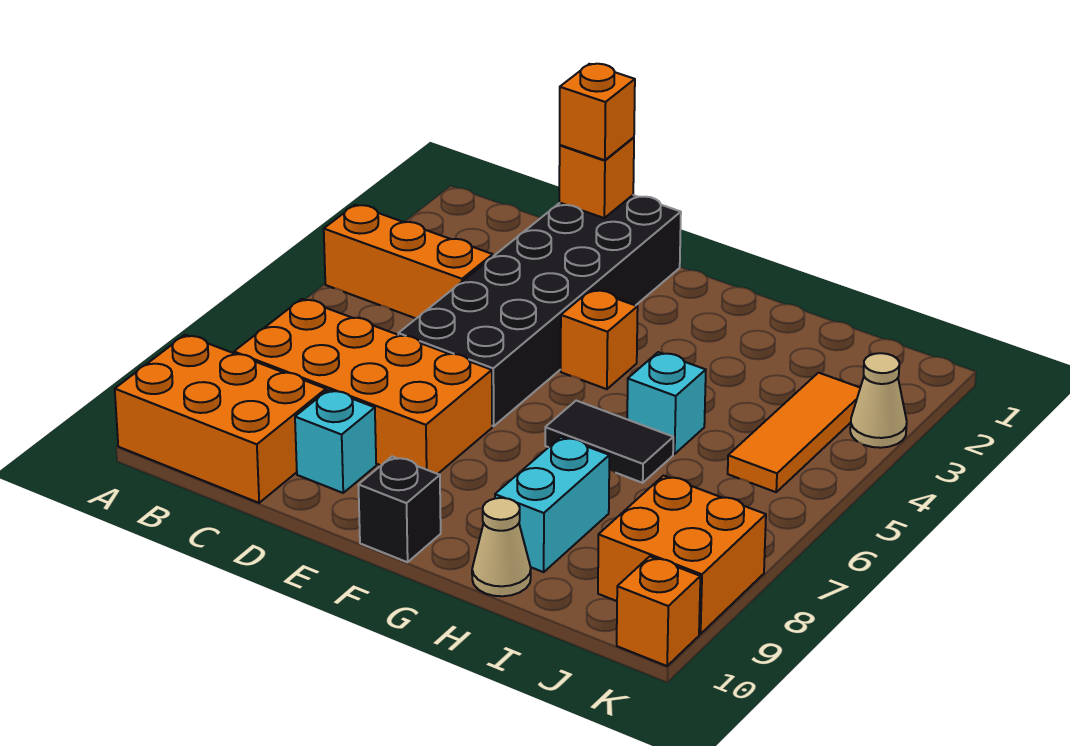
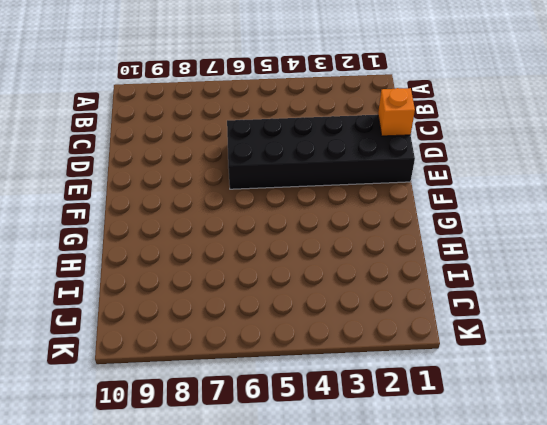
none -> orange brick A4:C4 level 1
none -> orange brick A9:C10 level 1
none -> orange brick B7:E8 level 1

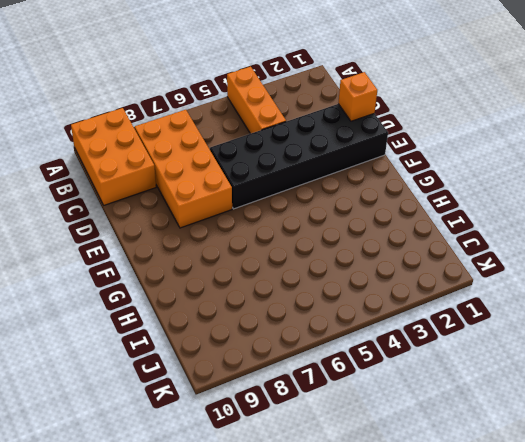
none -> cyan brick D9 level 1
none -> orange brick F4 level 1
none -> black brick F10 level 1

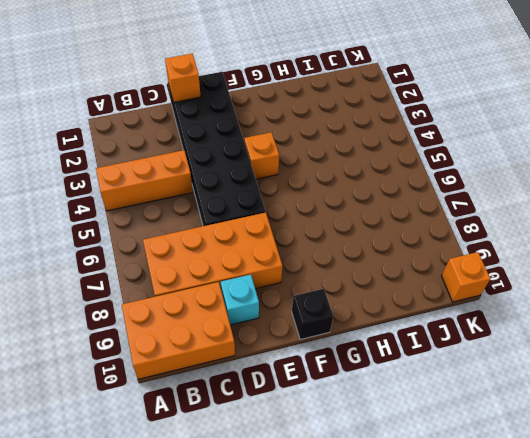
none -> black tile G6:H6 level 1
none -> cyan brick H5 level 1
none -> cyan brick H8:H9 level 1

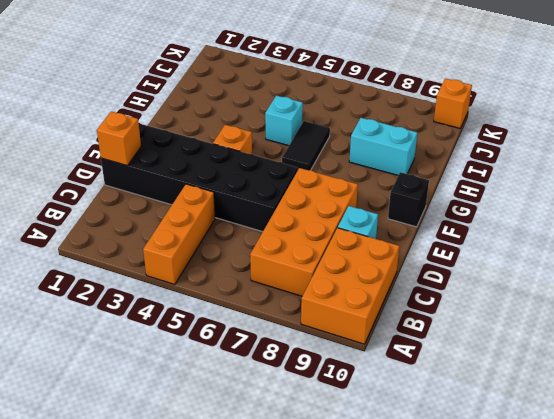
none -> tan cone H10 level 1
none -> orange tile J3:J5 level 1
none -> orange brick J8:K9 level 1

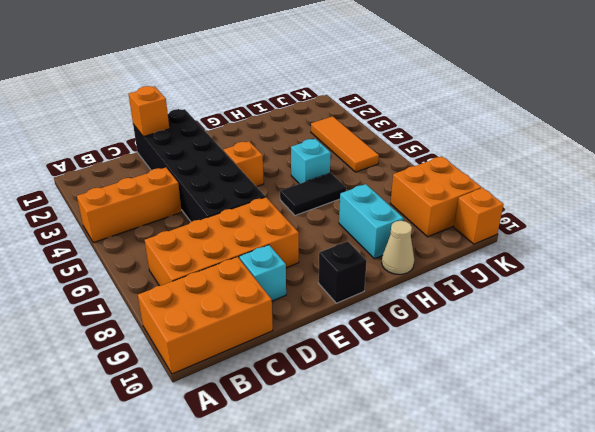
none -> tan cone K3 level 1
none -> orange brick D1 level 3

